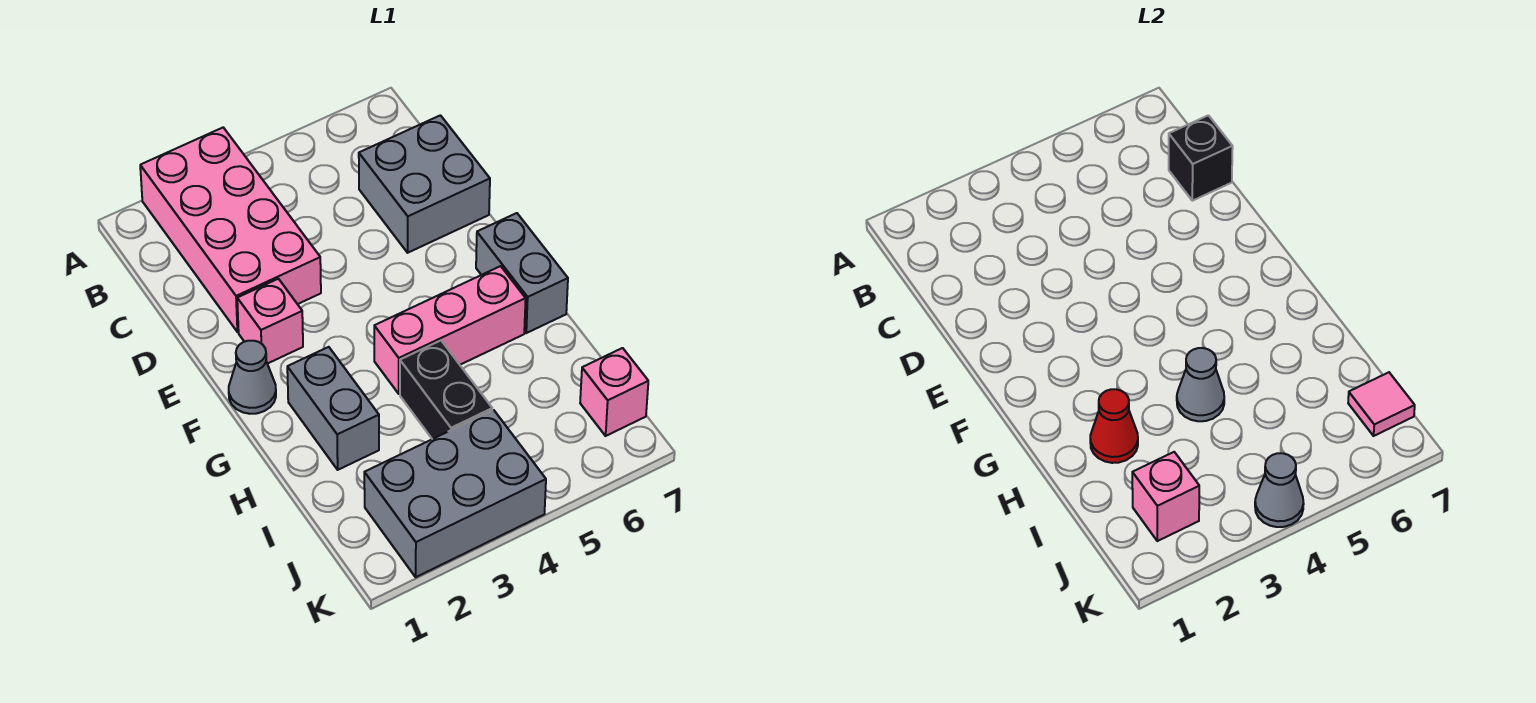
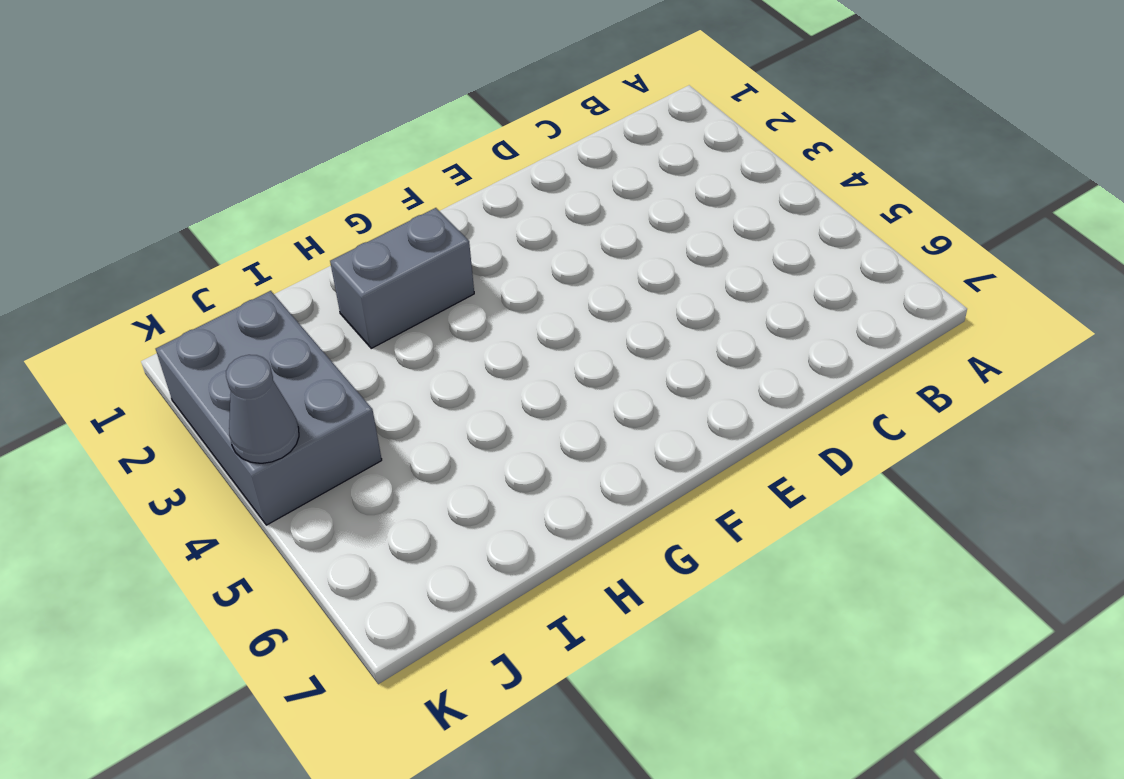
none -> pink brick A2:D3 level 1
none -> grey brick C6:D7 level 1
none -> pink brick E2 level 1

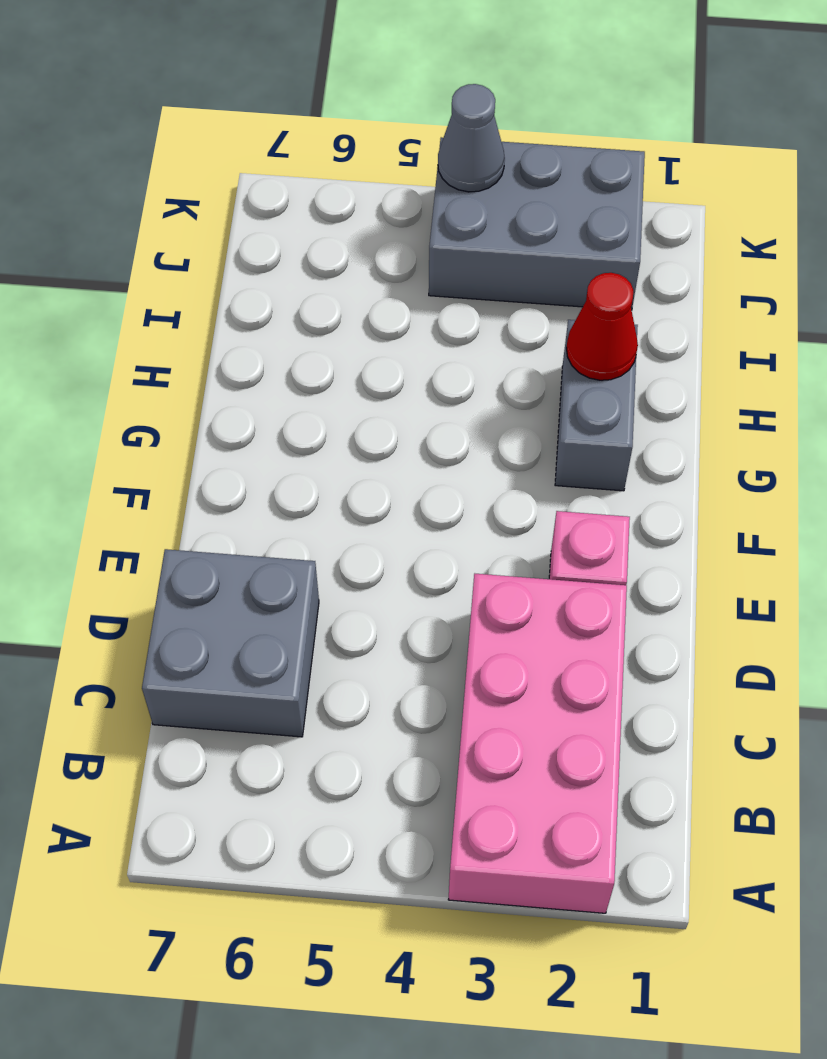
none -> grey cone F1 level 1
none -> grey brick F7:G7 level 1
none -> pink brick G4:G6 level 1

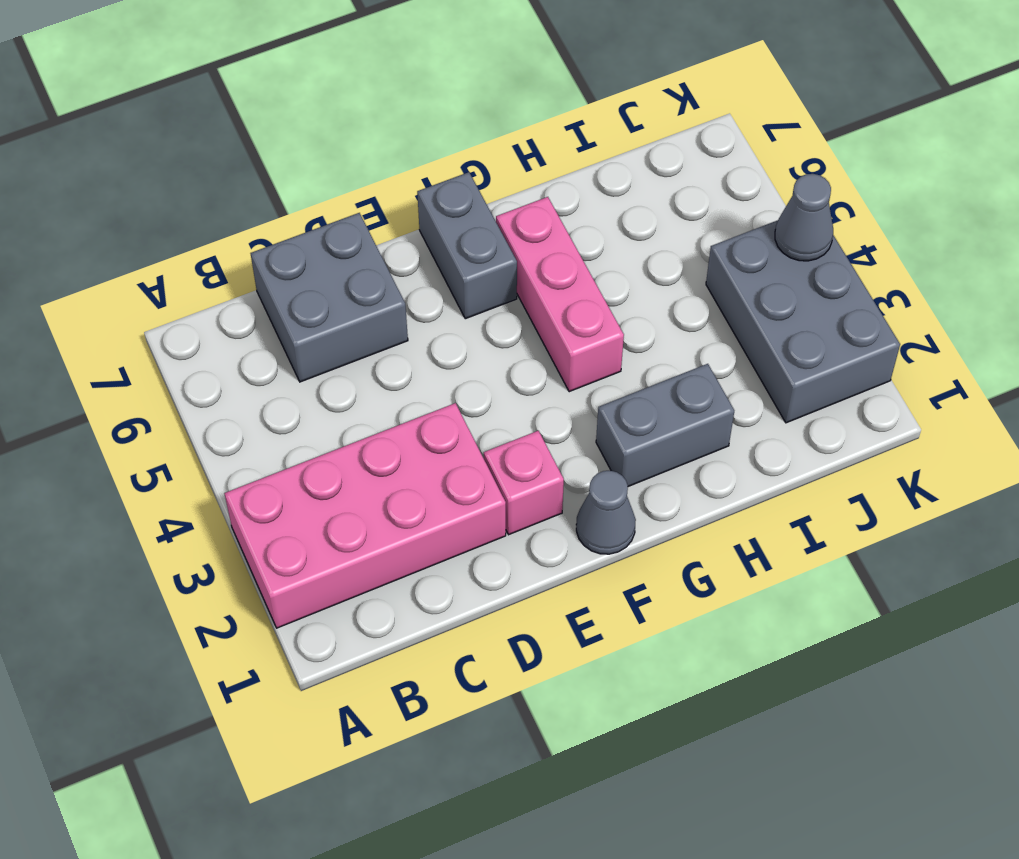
grey brick F6:F7 level 1 -> grey brick F7:G7 level 1
none -> black brick H4:I4 level 1
none -> pink brick J7 level 1
none -> black brick C7 level 2

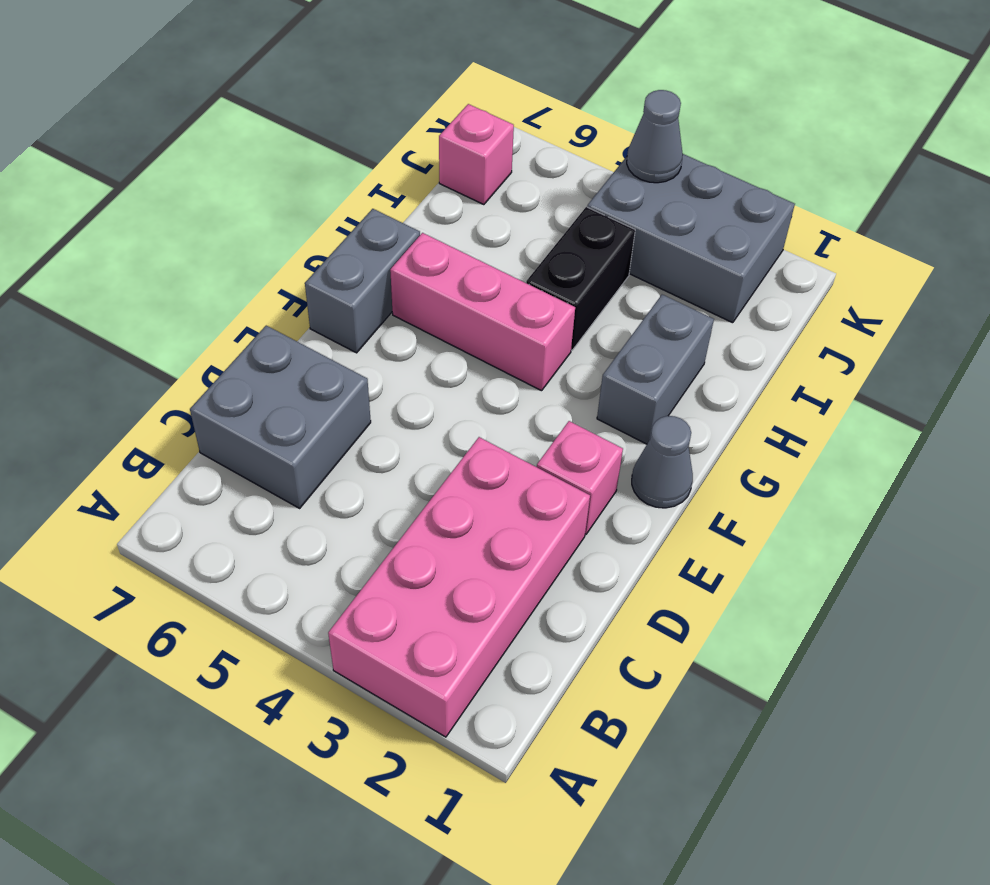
none -> black brick C7 level 2
none -> red cone H2 level 2
none -> grey cone H4 level 2

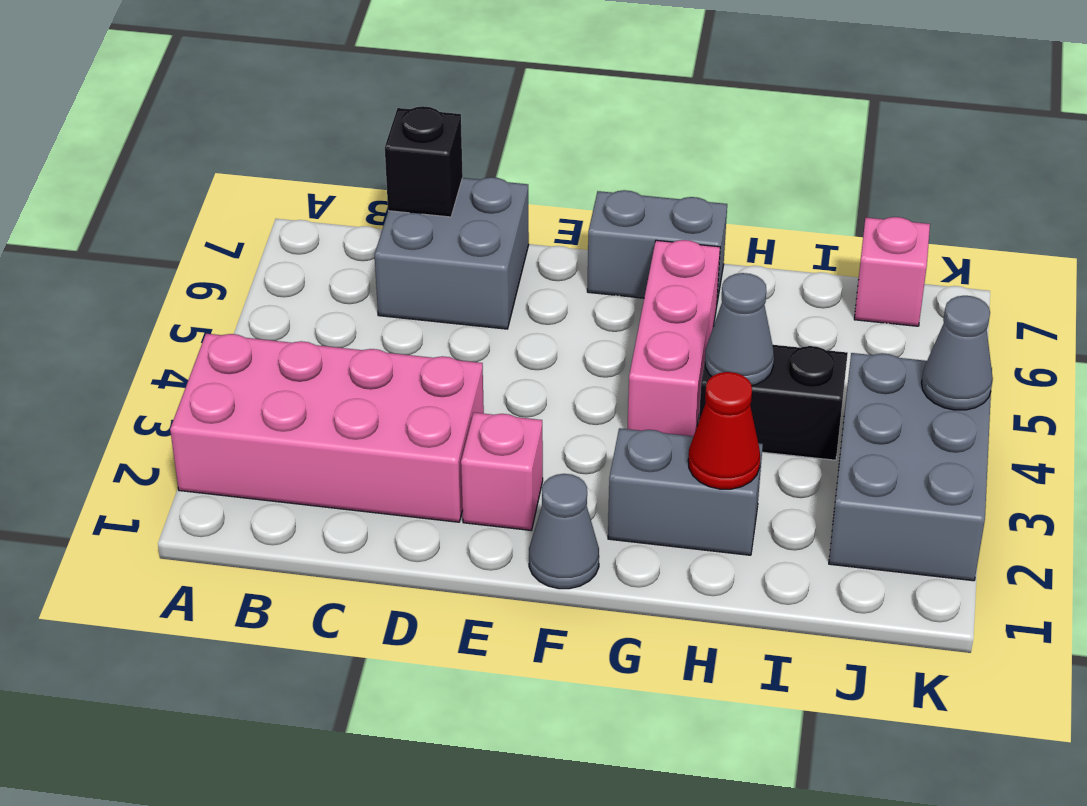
none -> pink brick J2 level 2
none -> pink tile J7 level 2

